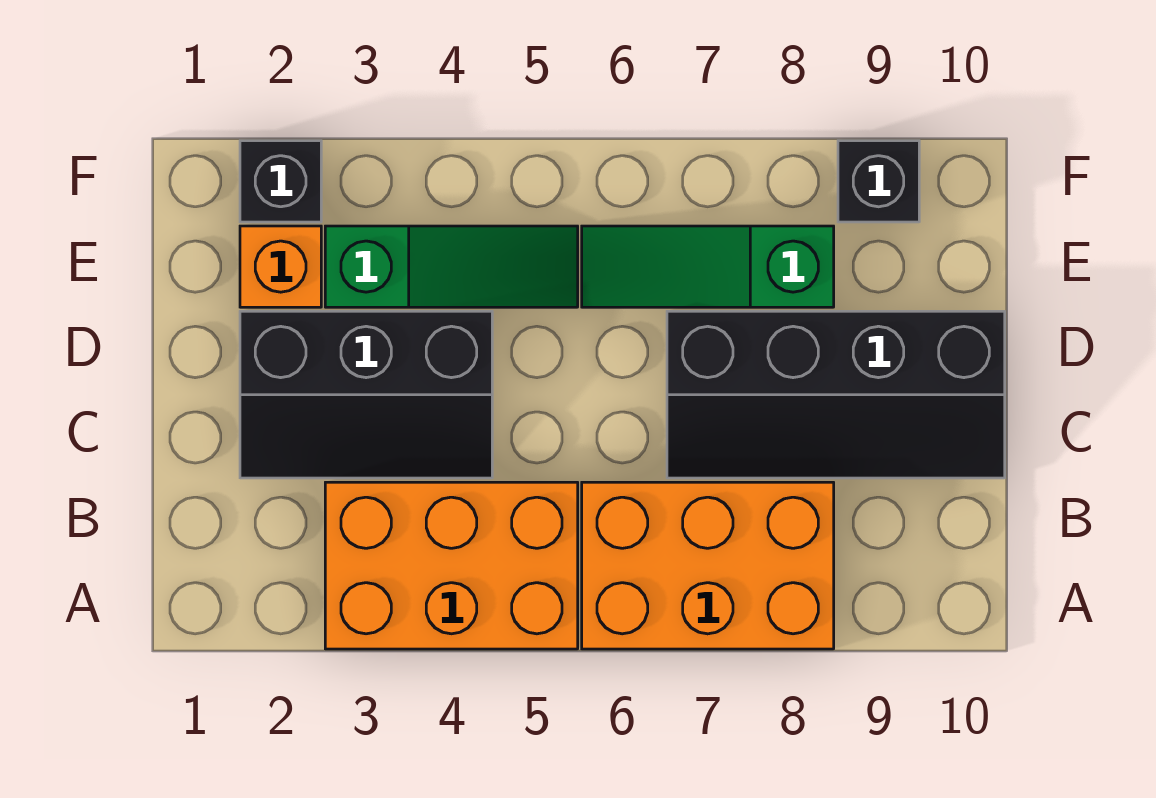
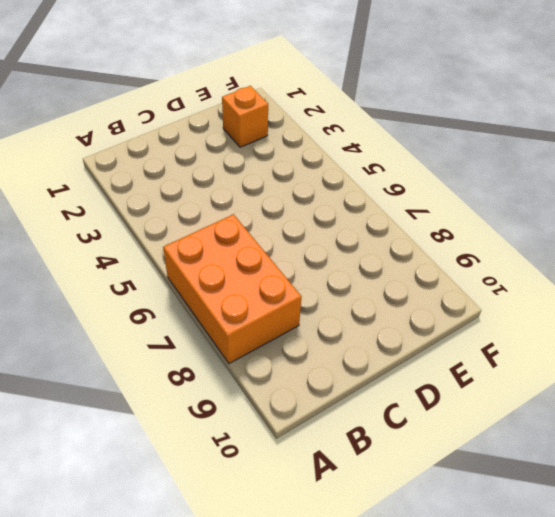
none -> orange brick A3:B5 level 1
none -> black slope C2:D4 level 1 top D

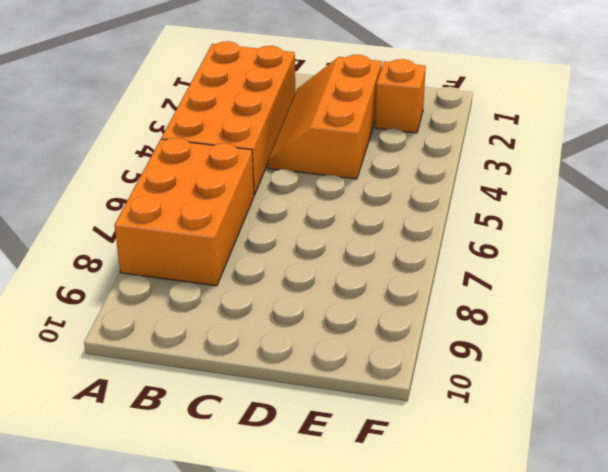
orange brick A2:B5 level 1 -> orange brick A3:B5 level 1
orange slope C2:D4 level 1 top D -> black slope C2:D4 level 1 top D
none -> black slope C7:D10 level 1 top D
none -> green slope E3:E5 level 1 top 3

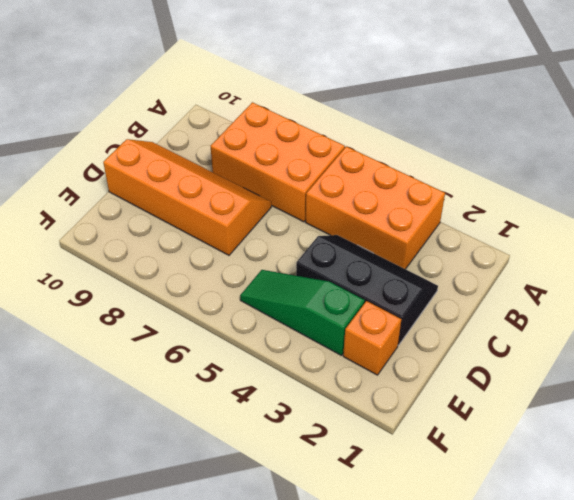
orange slope C7:D10 level 1 top D -> black slope C7:D10 level 1 top D
none -> green slope E6:E8 level 1 top 8
none -> black brick F2 level 1

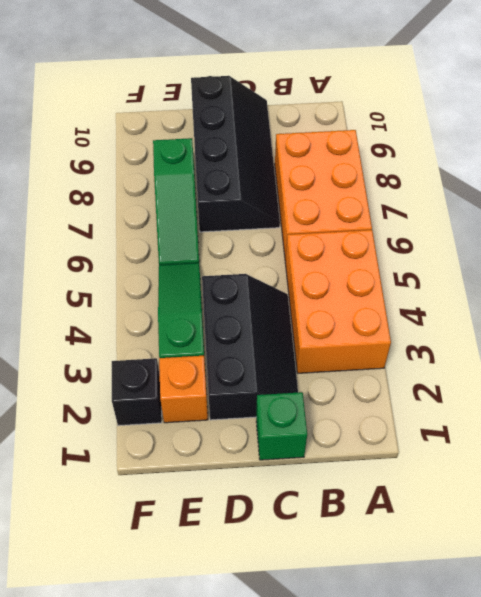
green brick C1 level 1 -> none
none -> black brick F9 level 1

